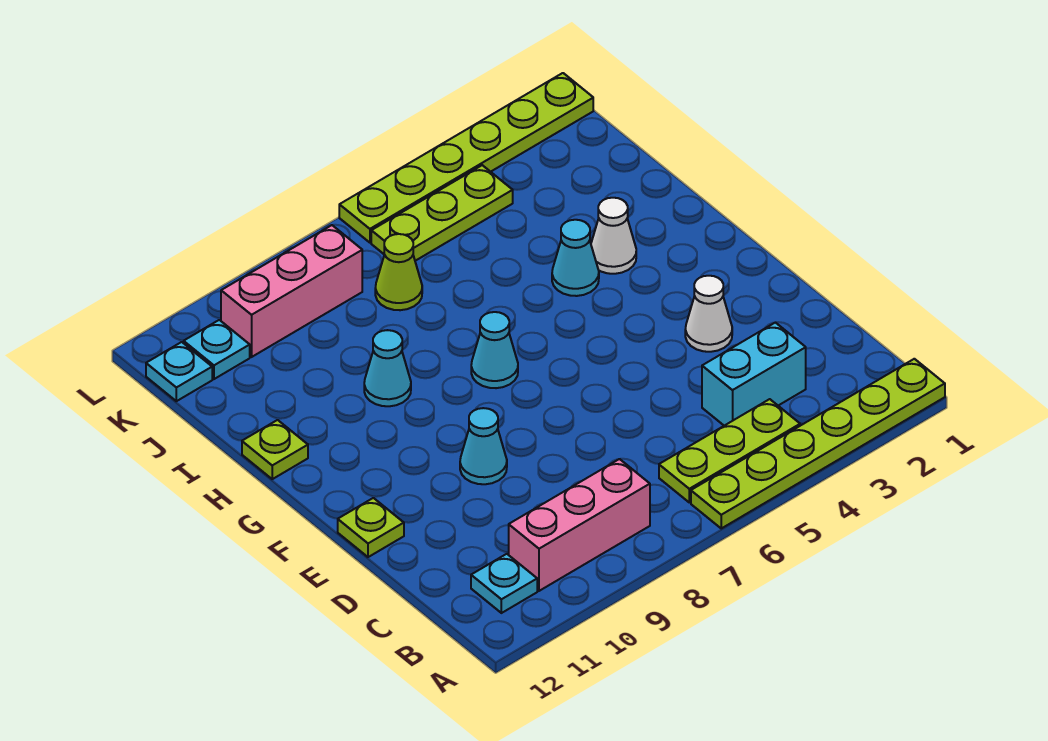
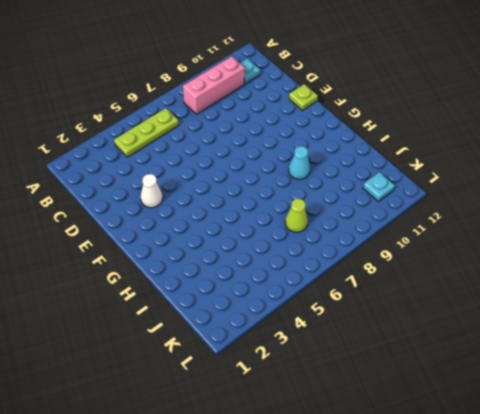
none -> lime plate A1:A6 level 1
none -> cyan brick C3:C4 level 1
none -> cyan cone E9 level 1

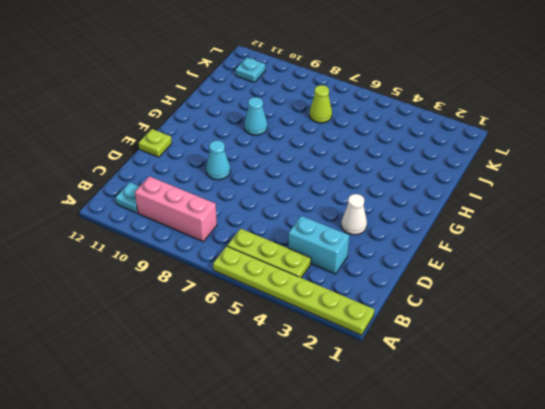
none -> cyan cone G7 level 1
none -> white cone H3 level 1
none -> cyan cone H4 level 1

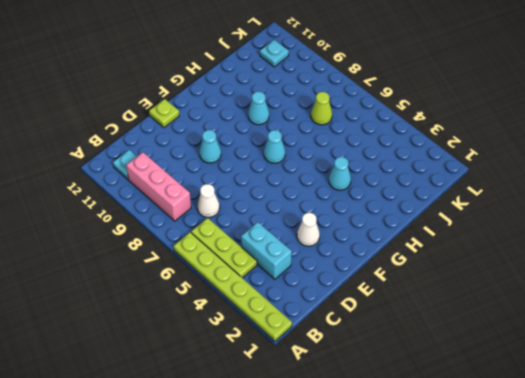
white cone C7 level 1 -> white cone H3 level 1
none -> lime plate H12 level 1
none -> lime plate K4:K6 level 1
none -> pink brick K8:K10 level 1

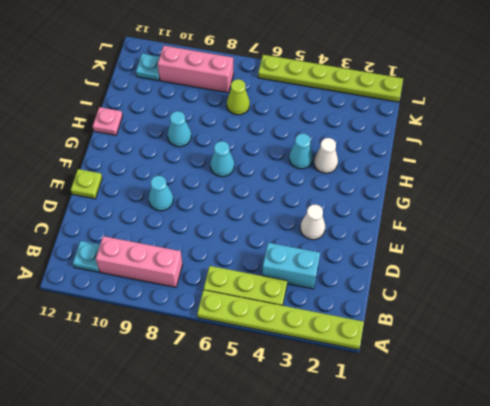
pink plate H12 level 1 -> lime plate H12 level 1
none -> lime plate K4:K6 level 1
none -> cyan plate K12 level 1

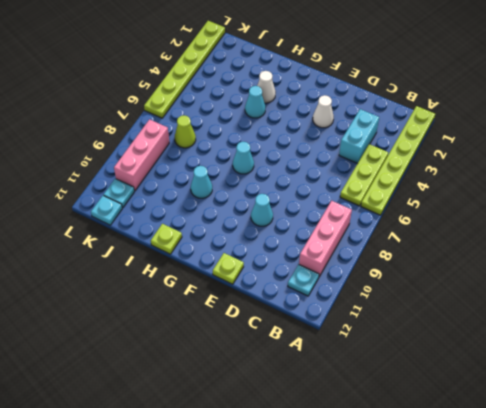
none -> lime plate K4:K6 level 1

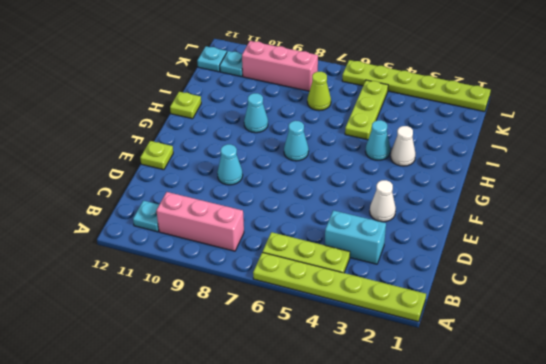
lime plate I5:K5 level 1 -> lime plate K4:K6 level 1

